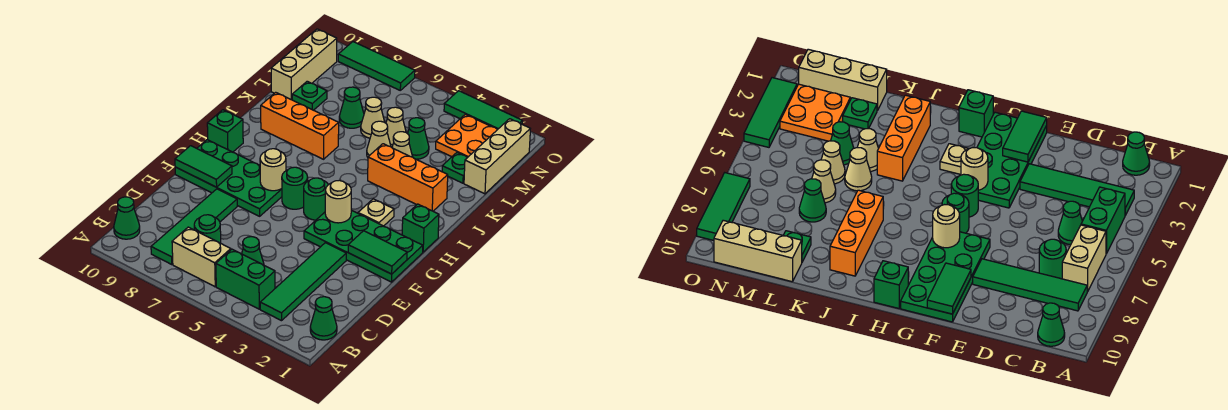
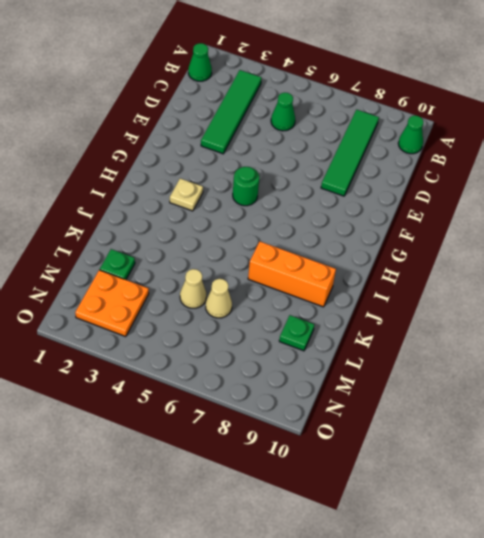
none -> green brick B4:B5 level 1
none -> tan brick B6:B7 level 1
none -> green round brick C7 level 1
none -> green plate F1:G4 level 1

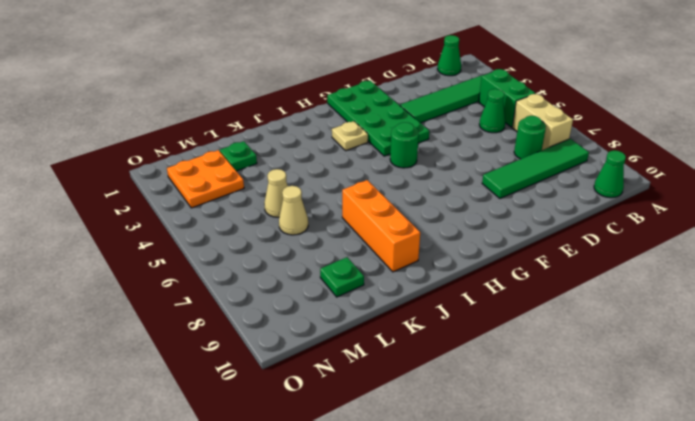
none -> green plate F7:G10 level 1
none -> green round brick G6 level 1
none -> green brick H1 level 1
none -> green brick H10 level 1

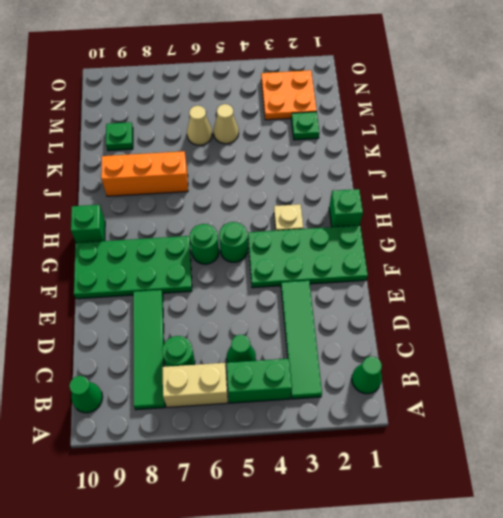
none -> orange brick J2:J4 level 1
none -> tan cone K4 level 1
none -> tan cone K5 level 1
none -> tan brick L1:N1 level 1

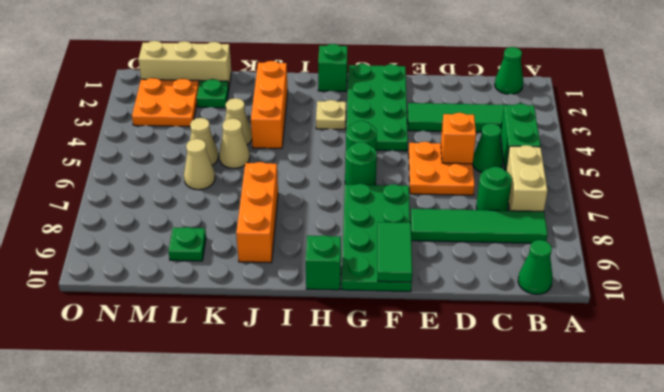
orange plate D5:E6 level 1 -> none
orange brick D5 level 2 -> none
none -> green cone L4 level 1
none -> green cone L7 level 1
none -> tan brick L10:N10 level 1
none -> green tile O2:O4 level 1

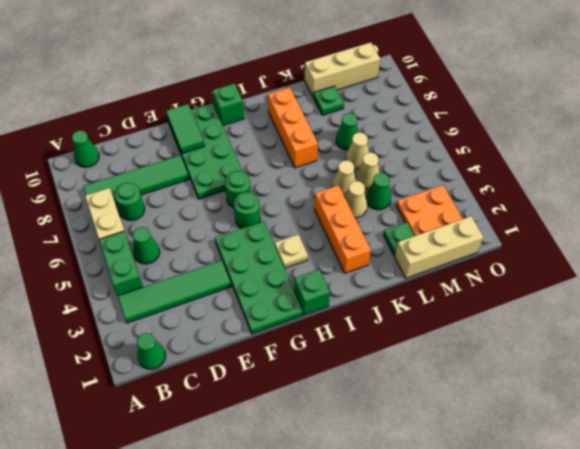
none -> green tile O2:O4 level 1
none -> green tile O7:O9 level 1
none -> green tile F1:F2 level 2
none -> tan round brick G4 level 2

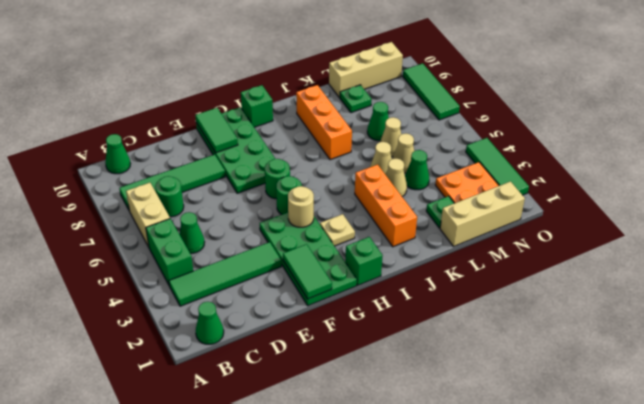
none -> tan round brick G7 level 2

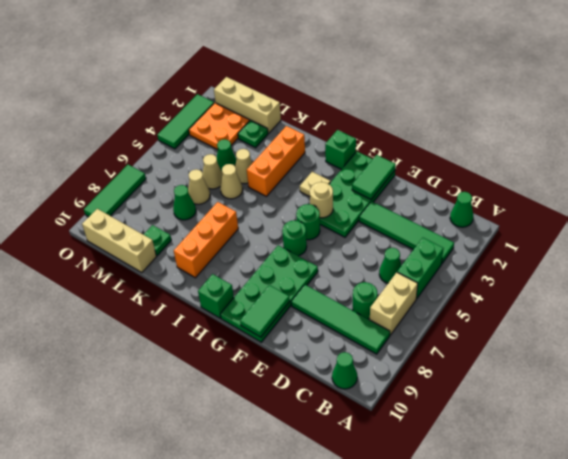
none -> tan round brick G7 level 2

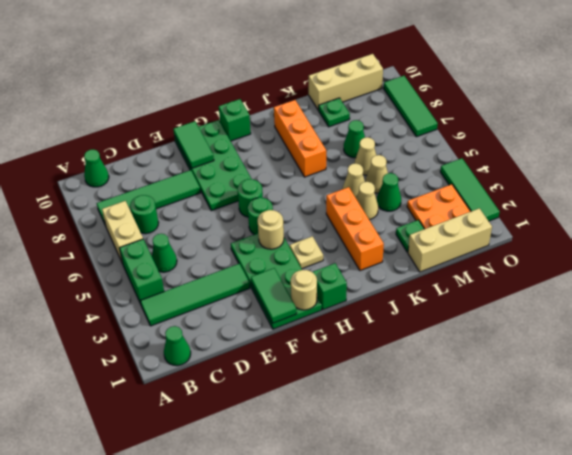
tan round brick G1 level 2 -> tan round brick G7 level 2

